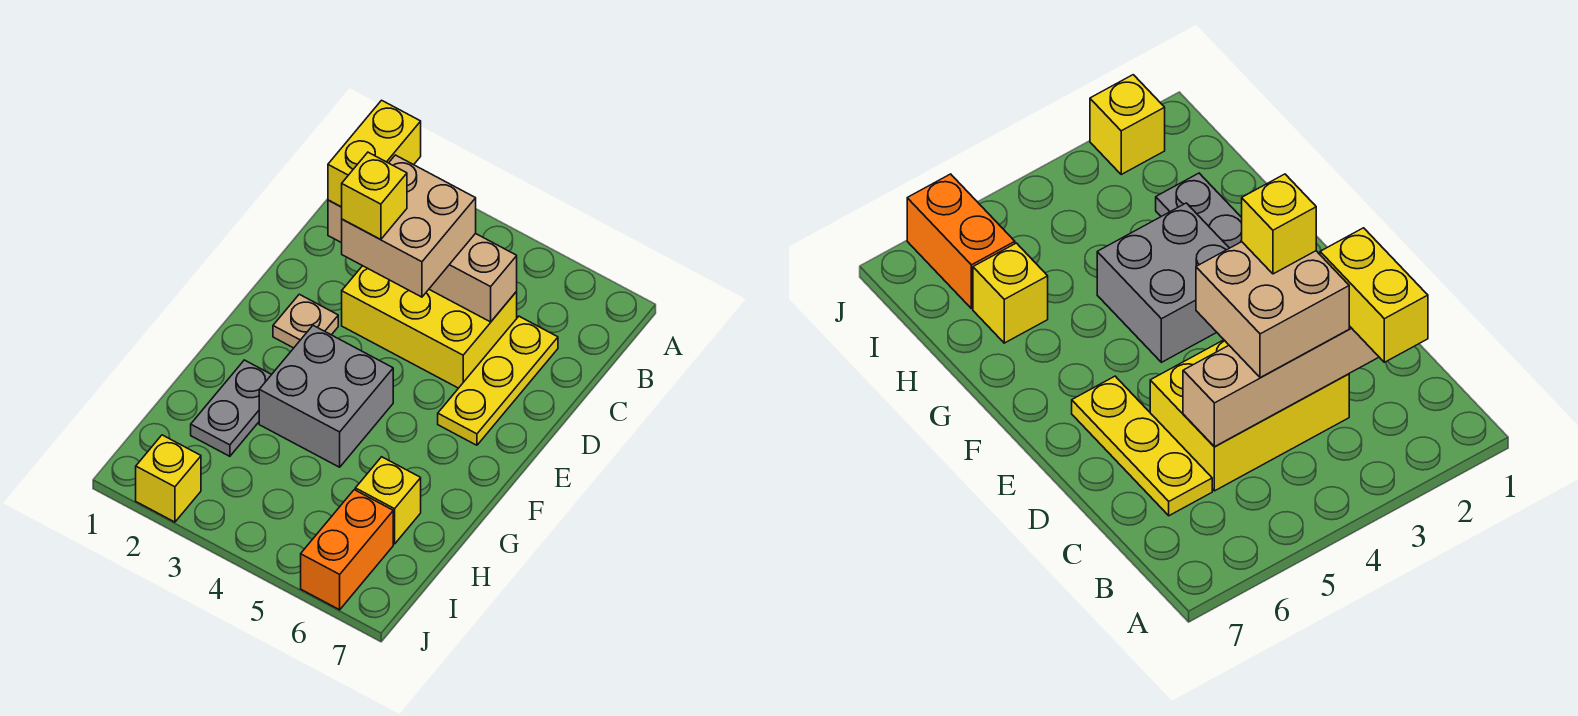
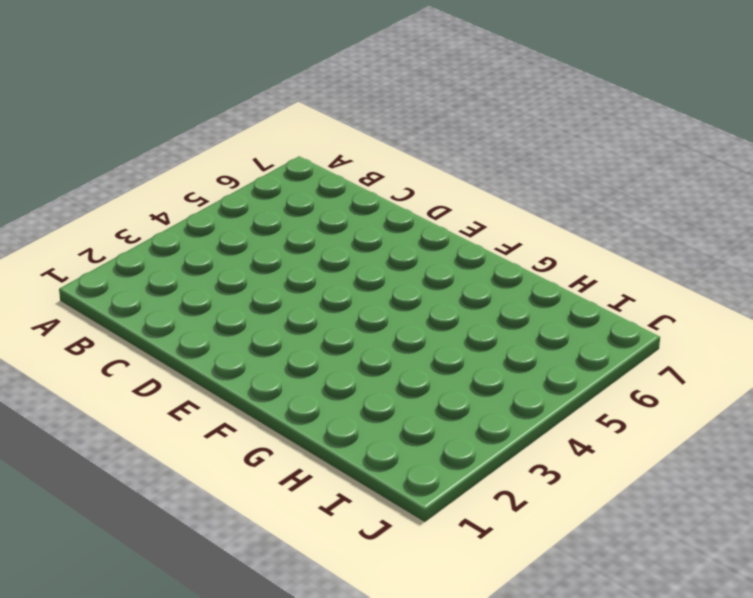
none -> yellow brick C3:D5 level 1
none -> yellow plate C6:E6 level 1
none -> tan plate E2 level 1

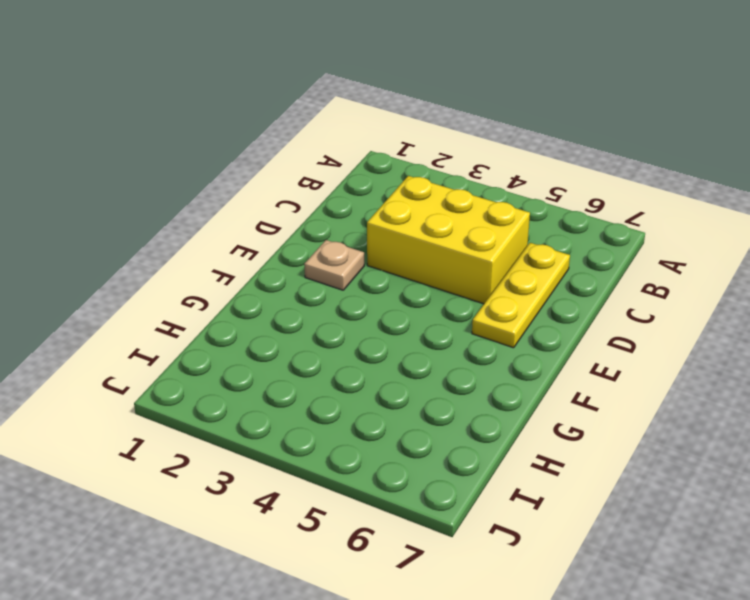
none -> grey brick F3:G4 level 1
none -> grey plate G2:H2 level 1
none -> yellow brick H6 level 1

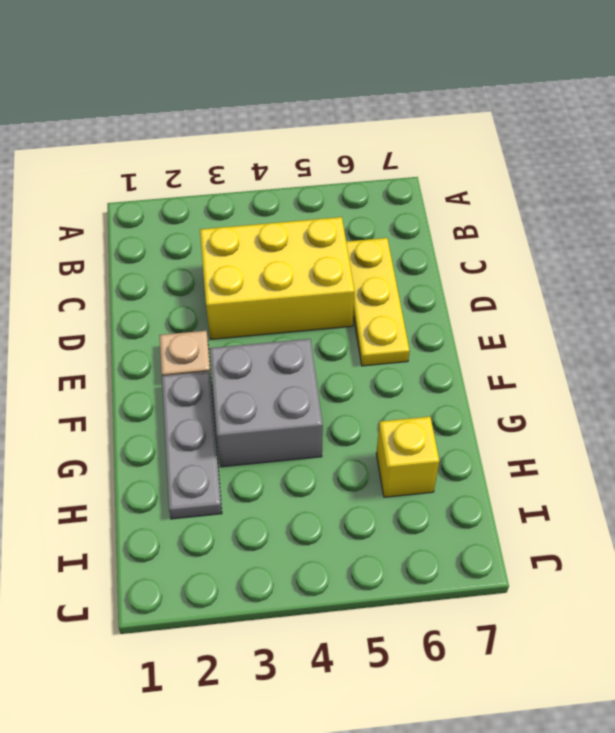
grey plate F2:H2 level 1 -> grey plate G2:H2 level 1
none -> orange brick I6:J6 level 1
none -> yellow brick J2 level 1
none -> tan brick C2:C5 level 2

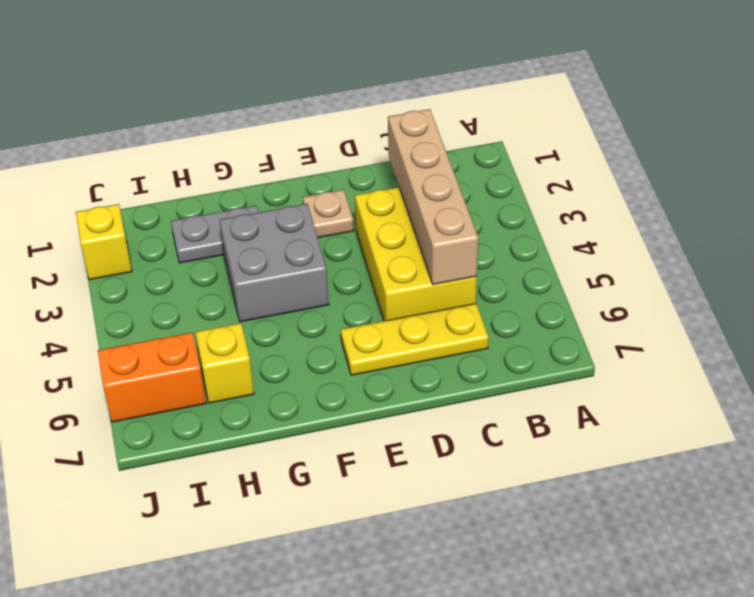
none -> yellow brick B2:C2 level 3
none -> tan brick C3:D4 level 3
none -> yellow brick D3 level 4

